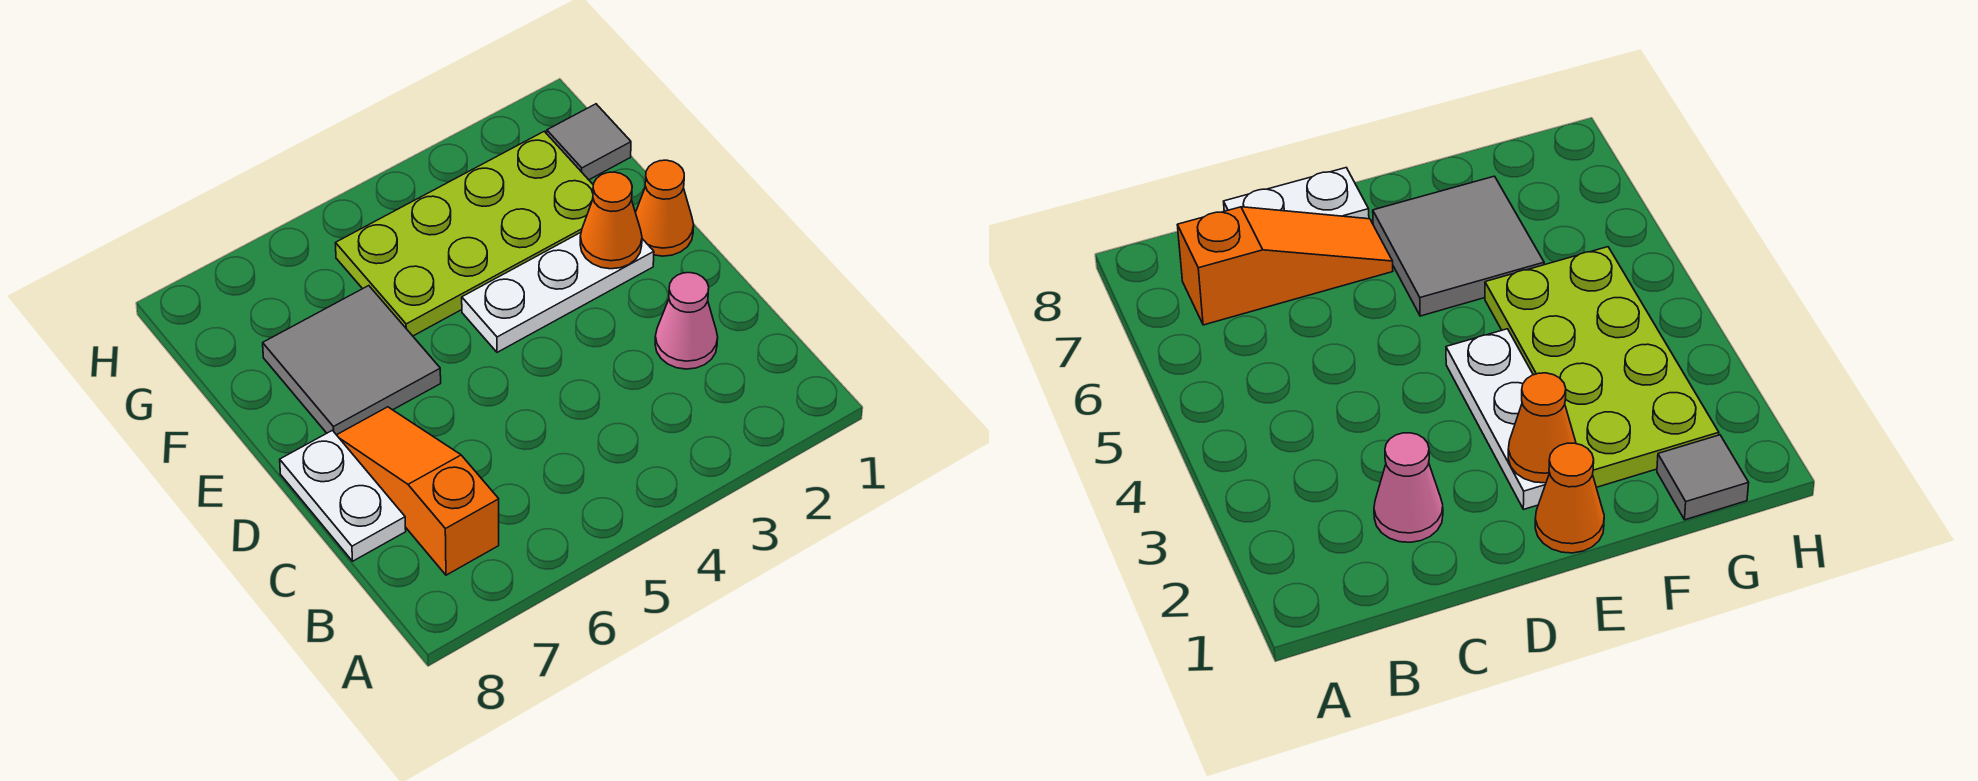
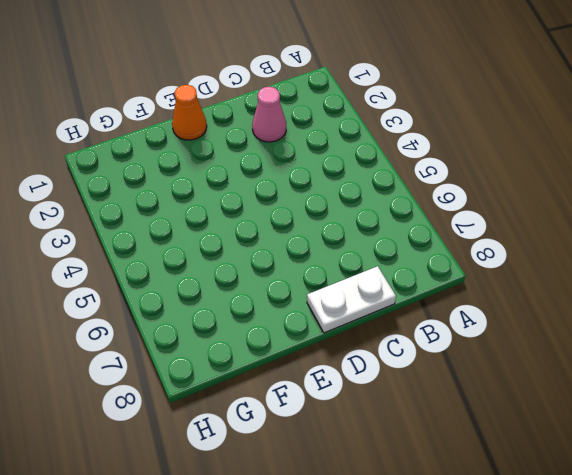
none -> orange slope B7:D7 level 1 top B
none -> white plate E2:E4 level 1

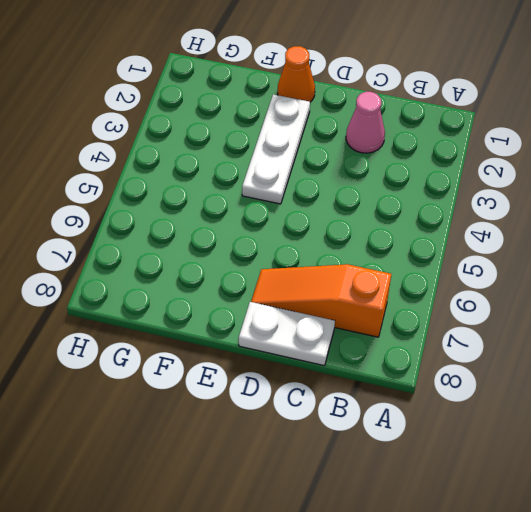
none -> grey tile E6:F7 level 1
none -> lime plate F2:G5 level 1

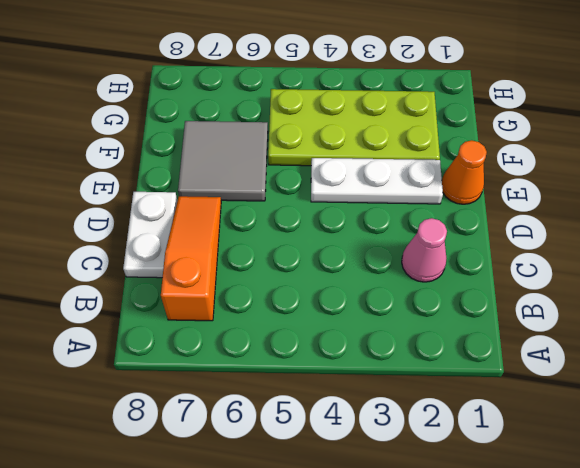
none -> grey tile G1 level 1
none -> orange cone E2 level 2

